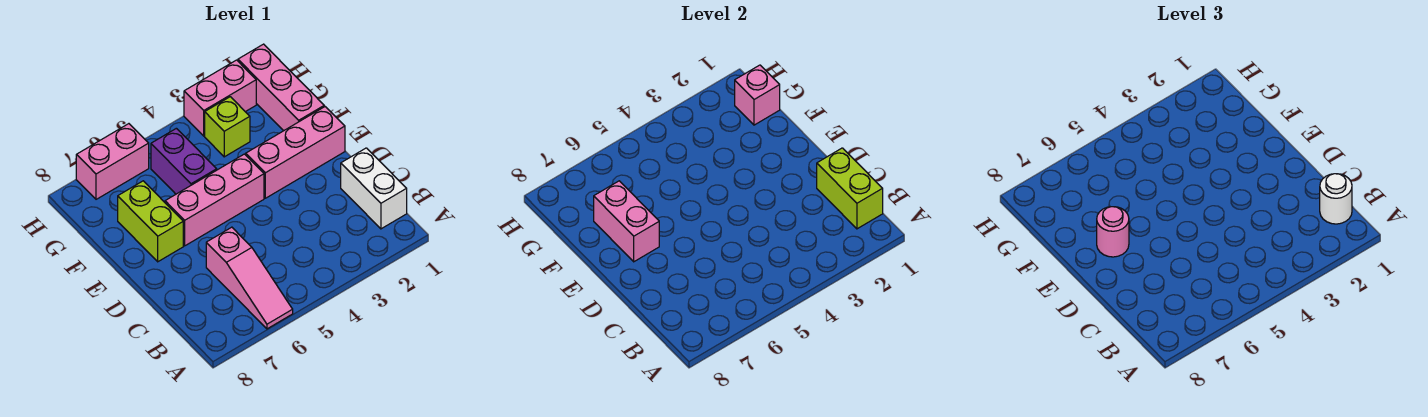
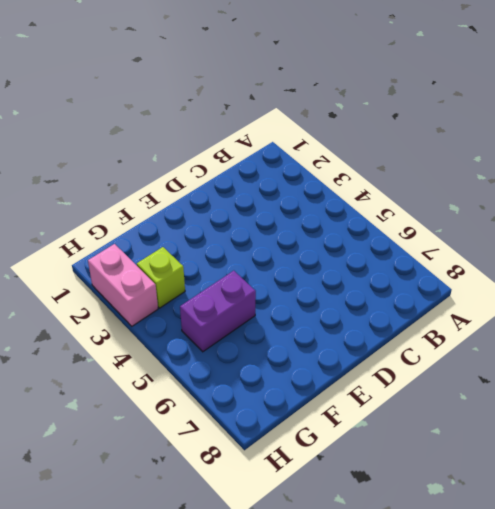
none -> pink slope A6:C6 level 1 top C
none -> white brick B1:C1 level 1
none -> pink brick E1:E3 level 1

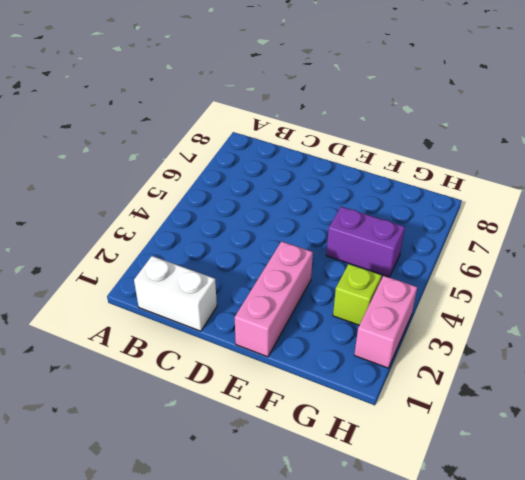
none -> pink slope A6:C6 level 1 top C
none -> pink brick E4:E6 level 1
none -> lime brick E7:F7 level 1

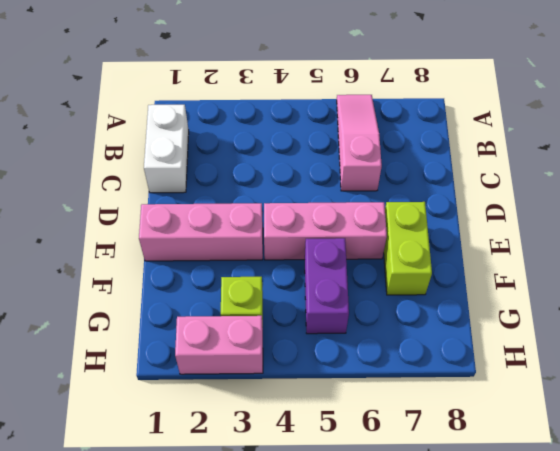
none -> pink brick F1:H1 level 1
none -> pink brick H6:H7 level 1
none -> lime brick B1:C1 level 2

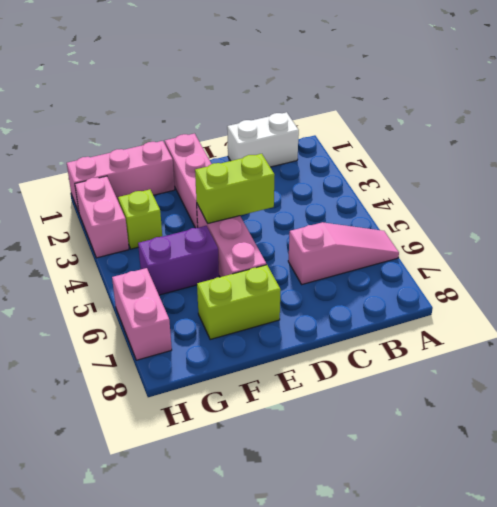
lime brick D4:E4 level 2 -> lime brick B1:C1 level 2
none -> pink brick E7:F7 level 2
none -> pink brick G1 level 2
none -> white round brick B1 level 3

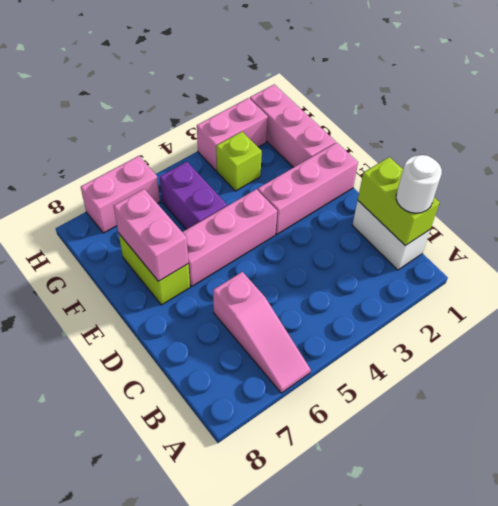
none -> pink brick G1 level 2
none -> pink round brick E7 level 3

